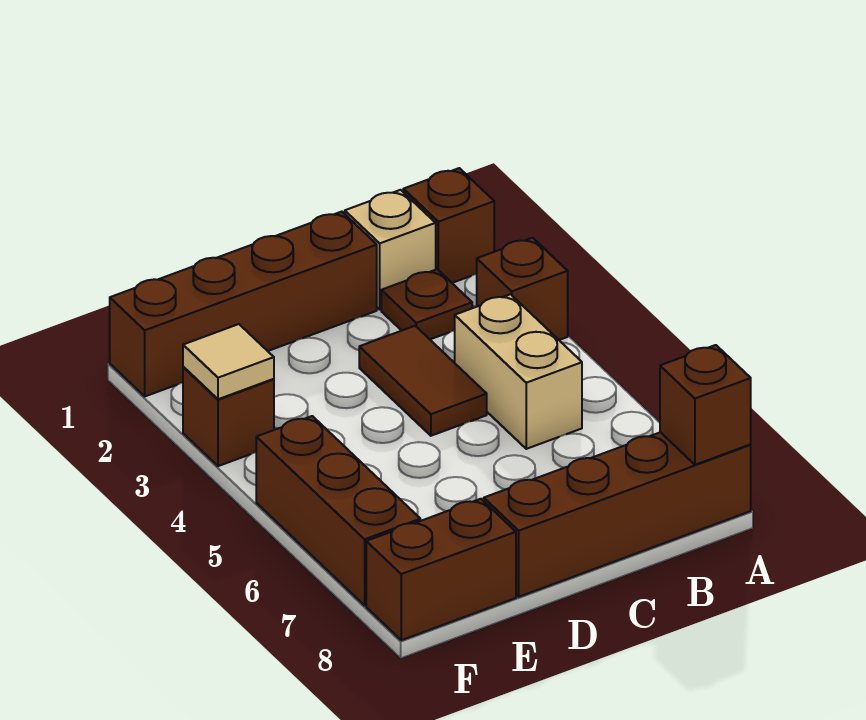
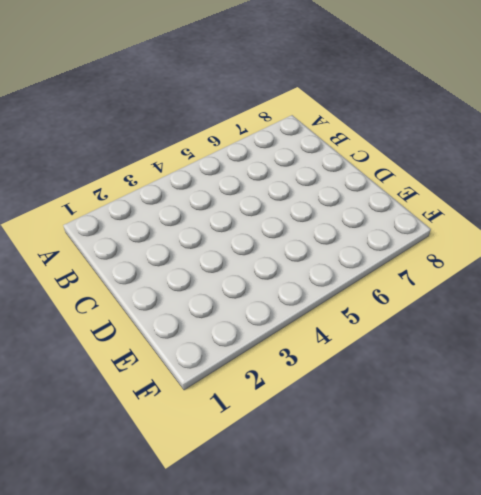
none -> brown brick A1 level 1
none -> brown brick A3 level 1
none -> brown brick A8:D8 level 1

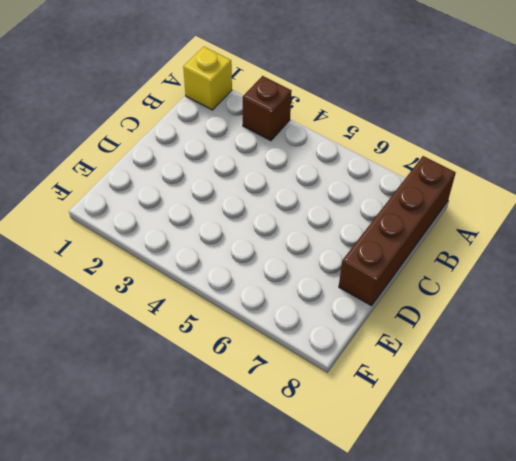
yellow brick A1 level 1 -> brown brick A1 level 1
none -> tan brick B1 level 1
none -> brown plate B2 level 1
none -> tan brick B4:B5 level 1

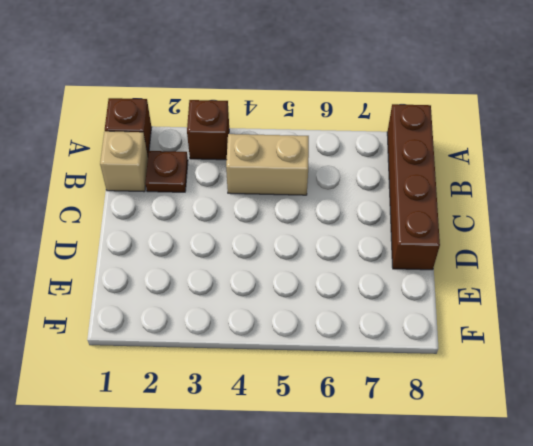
none -> brown brick C1:F1 level 1
none -> brown tile C3:C4 level 1
none -> brown brick E8:F8 level 1

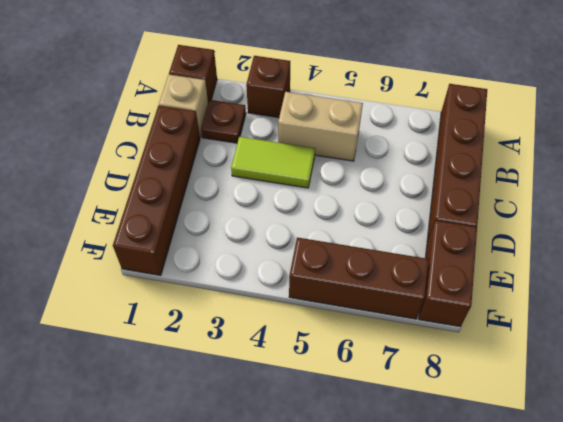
lime tile C3:C4 level 1 -> brown tile C3:C4 level 1
none -> brown brick F3 level 1
none -> brown brick A8 level 2
none -> tan tile F3 level 2

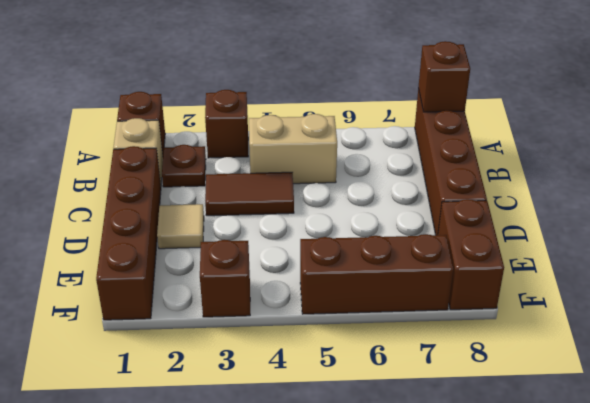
tan tile D2 level 1 -> tan tile F3 level 2

